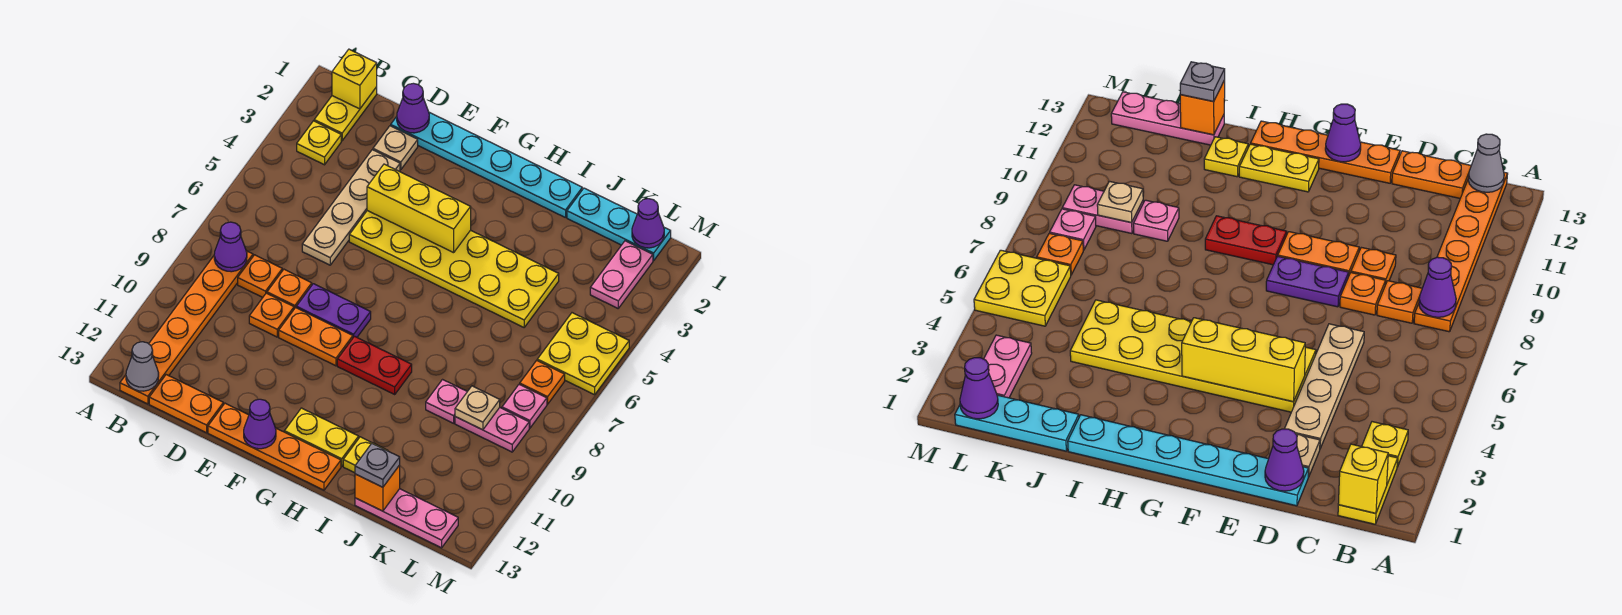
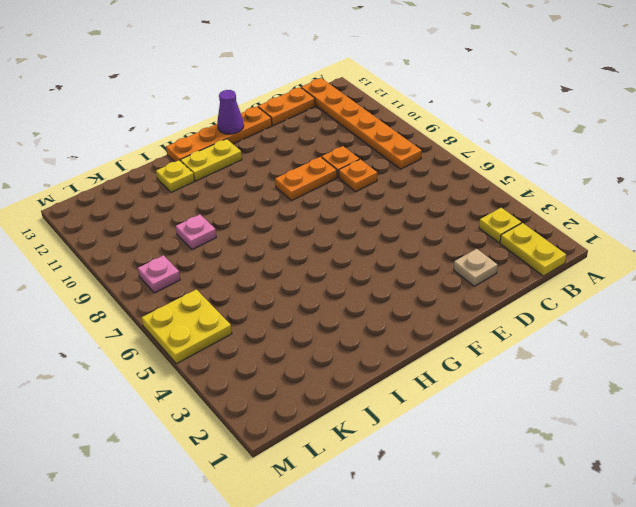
none -> orange plate C8 level 1
none -> cyan plate D1:I1 level 1
none -> tan plate D3:D6 level 1
none -> yellow plate E4:J5 level 1

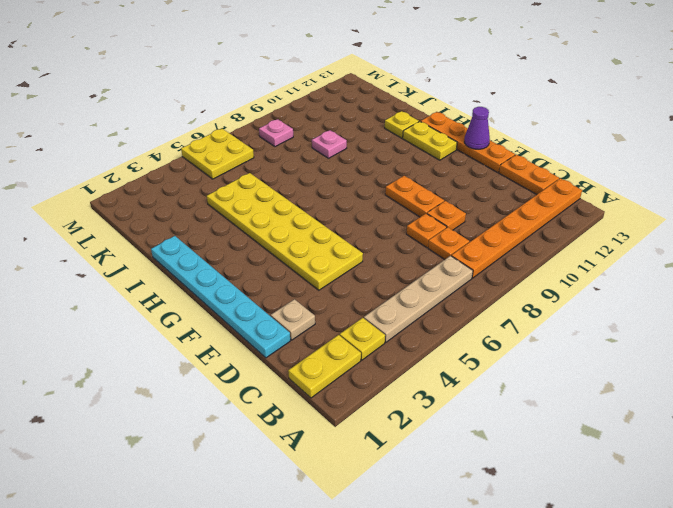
tan plate B4:B7 level 1 -> tan plate D3:D6 level 1
none -> purple plate E8:F8 level 1
none -> red plate G9:H9 level 1
none -> cyan plate J1:L1 level 1
none -> pink plate J13:L13 level 1

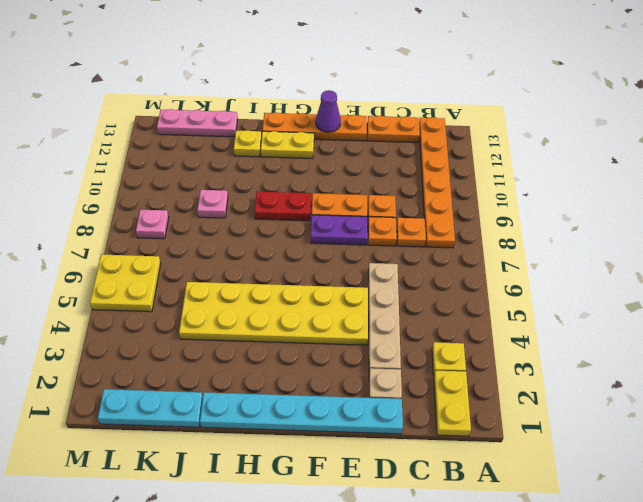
none -> pink plate K9:L9 level 1
none -> pink plate L2:L3 level 1
none -> orange plate L7 level 1
none -> yellow brick B1 level 2

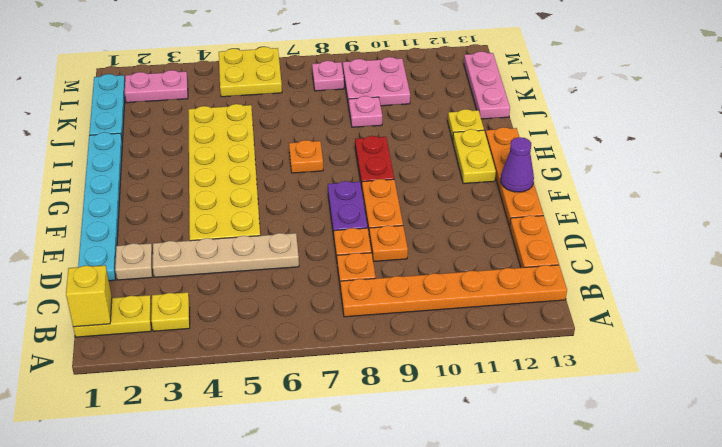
orange plate H7 level 1 -> orange plate L7 level 1
pink plate K9:L10 level 1 -> pink plate K9:L9 level 1
none -> purple cone B8 level 2
none -> grey cone B13 level 2
none -> purple cone D1 level 2
none -> yellow brick E4:G4 level 2

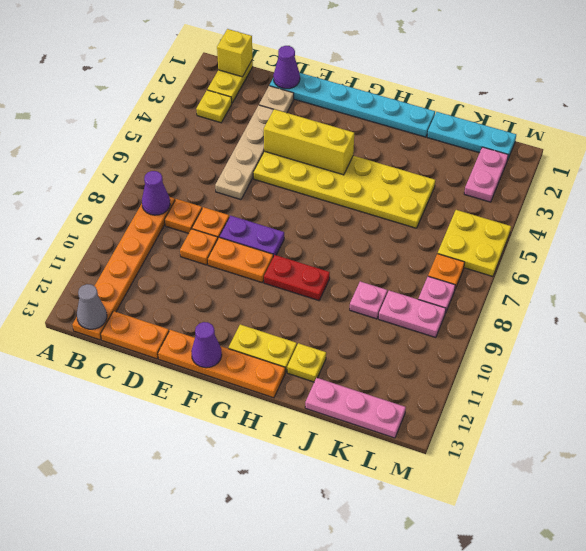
none -> orange brick J13 level 2
none -> tan plate K9 level 2
none -> purple cone L1 level 2
none -> grey plate J13 level 3

